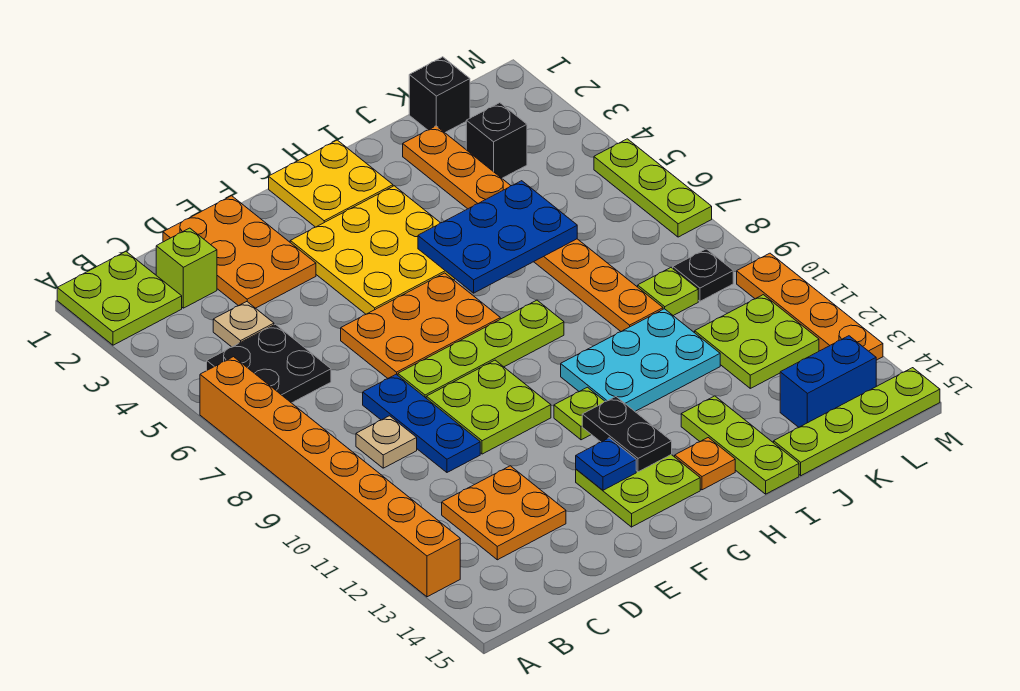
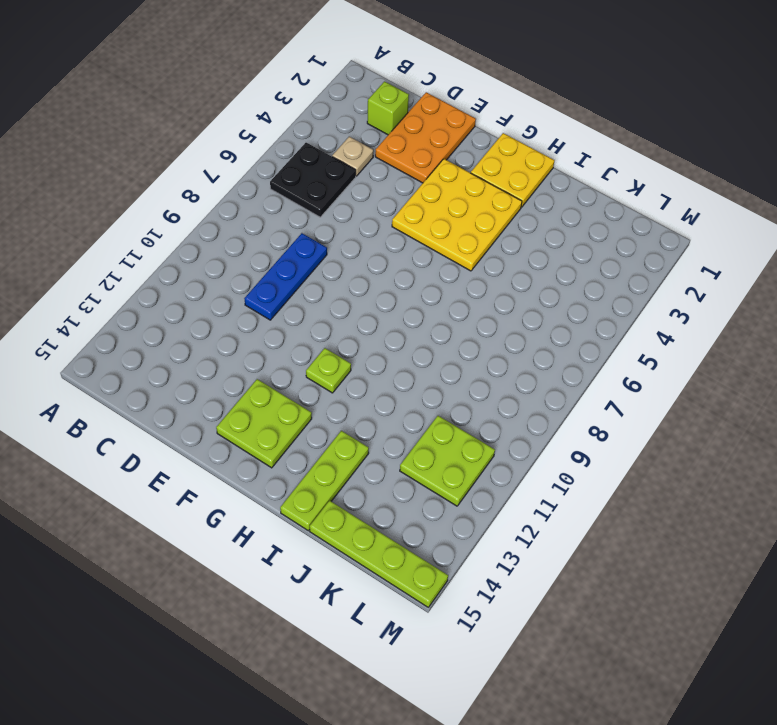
none -> lime plate A1:B2 level 1
none -> orange brick A6:A13 level 1
none -> tan plate C9 level 1
none -> orange plate C12:D13 level 1

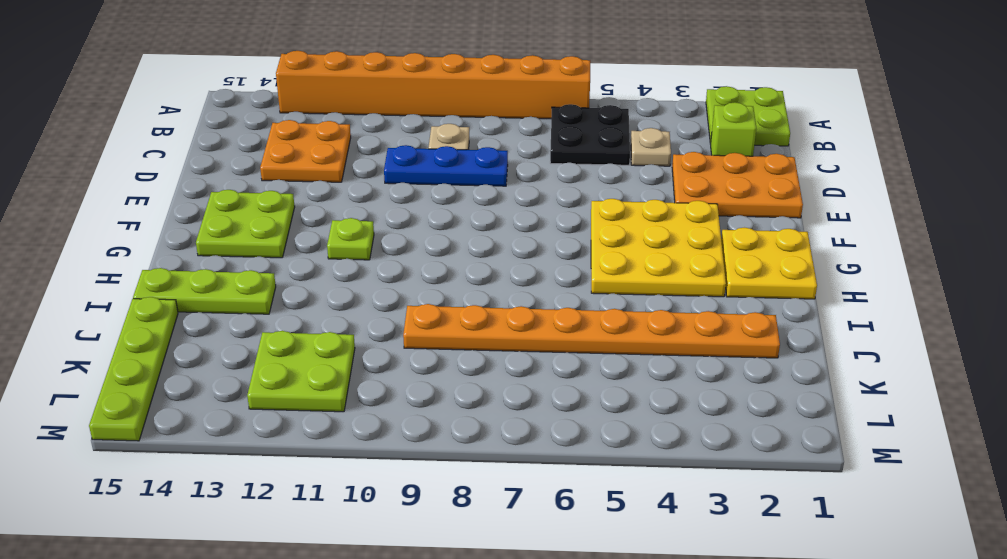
none -> orange plate E6:G7 level 1
none -> lime plate E8:H8 level 1
none -> lime plate E9:F10 level 1
none -> cyan plate H10:J11 level 1

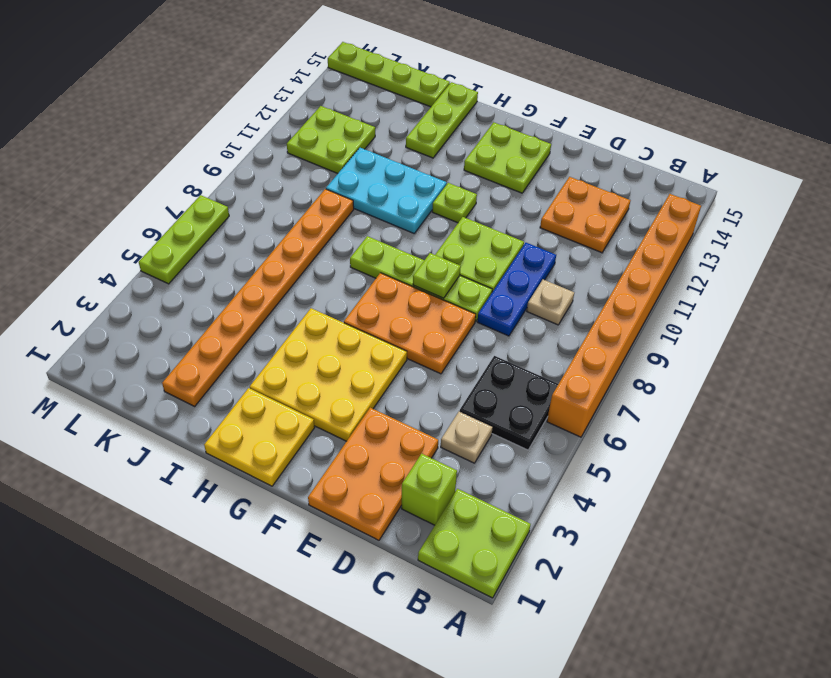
lime plate F8 level 2 -> lime plate K9 level 1
none -> orange plate H14 level 1
none -> black brick K1 level 1
none -> black brick K3 level 1
none -> blue brick K14:L14 level 1

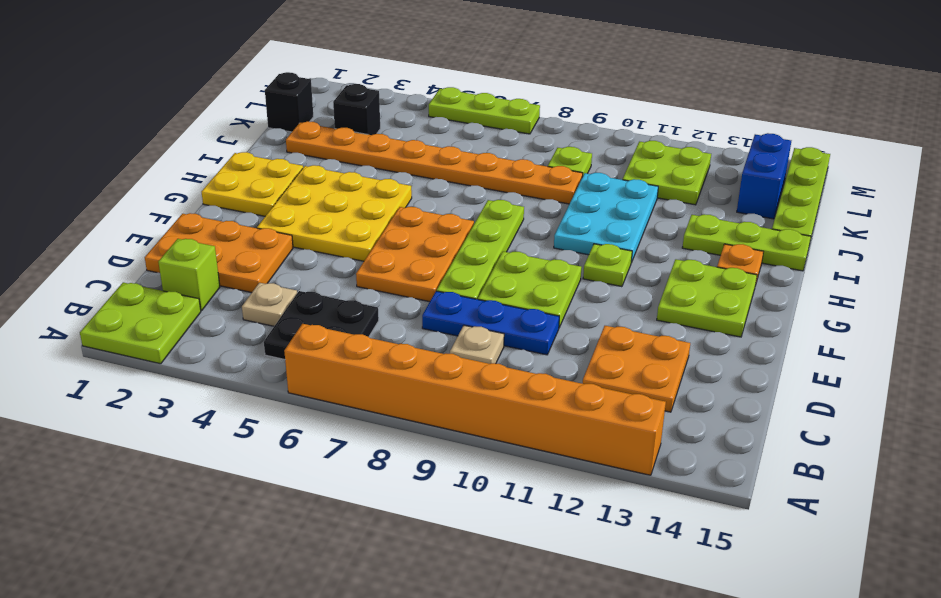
none -> black plate L9 level 1
none -> orange plate M10:M13 level 1
none -> blue plate F13 level 2
none -> black plate G12:G13 level 2

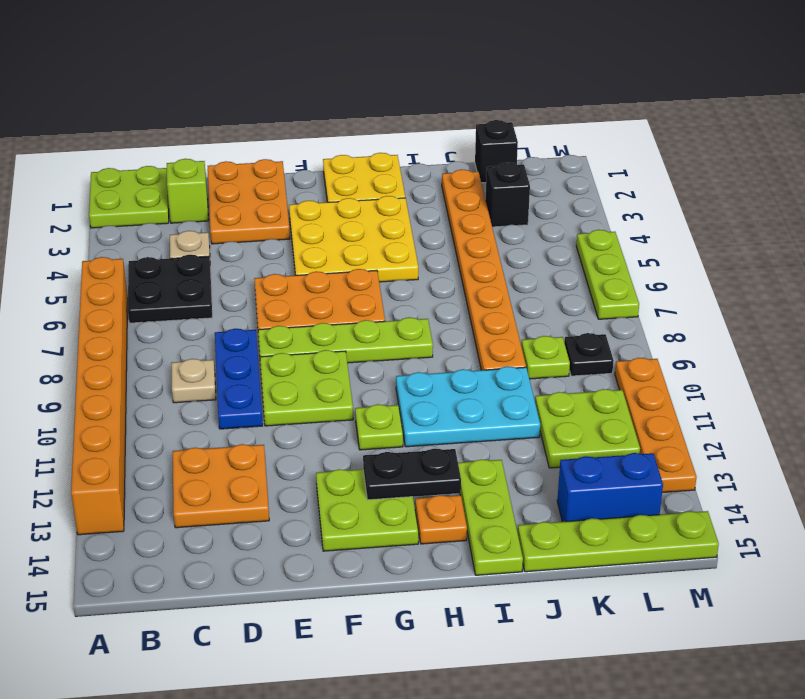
black plate G13:H13 level 2 -> black plate G12:G13 level 2
none -> blue plate F13 level 2
none -> blue plate H5:J6 level 2

